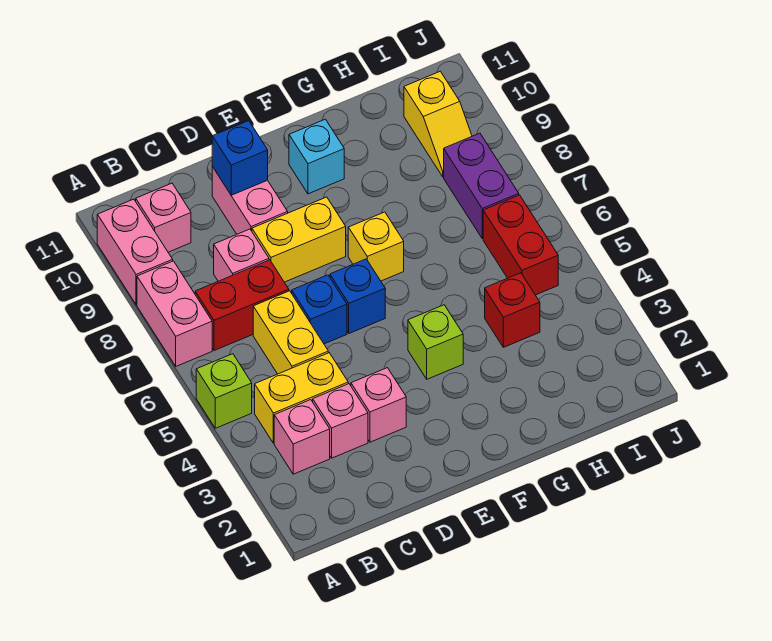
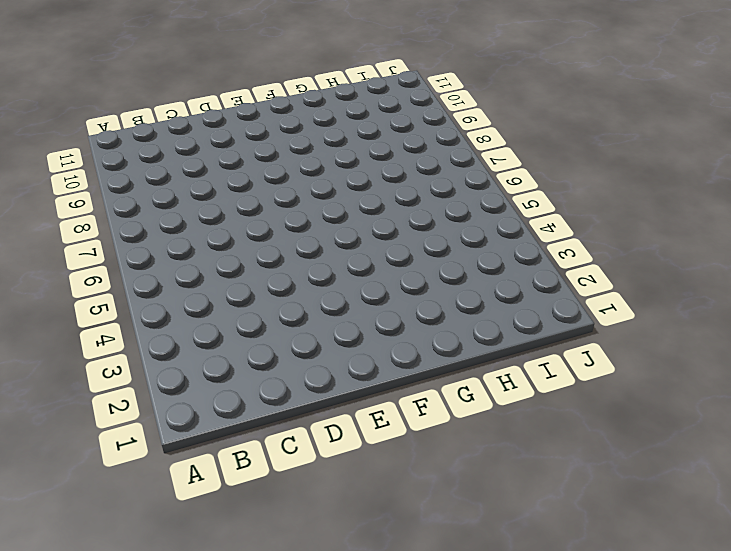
none -> lime brick A5 level 1
none -> pink brick A7:A8 level 1
none -> pink brick A9:A10 level 1

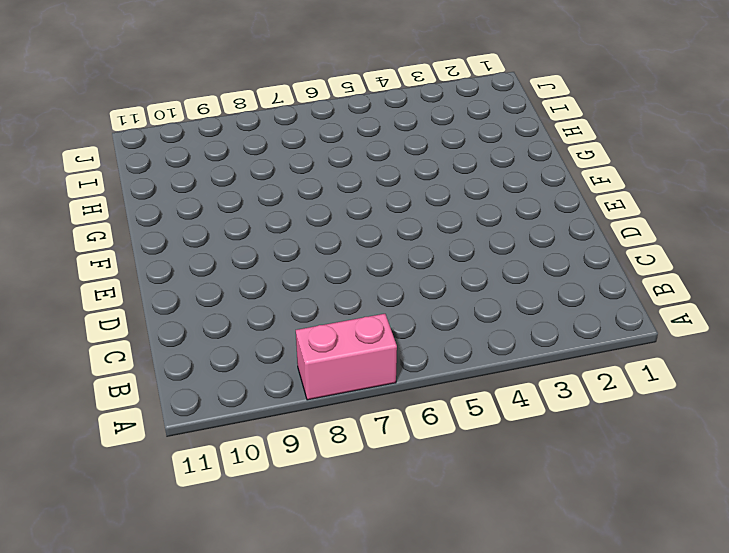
none -> lime brick A5 level 1
none -> pink brick A9:A10 level 1
none -> pink brick B3 level 1

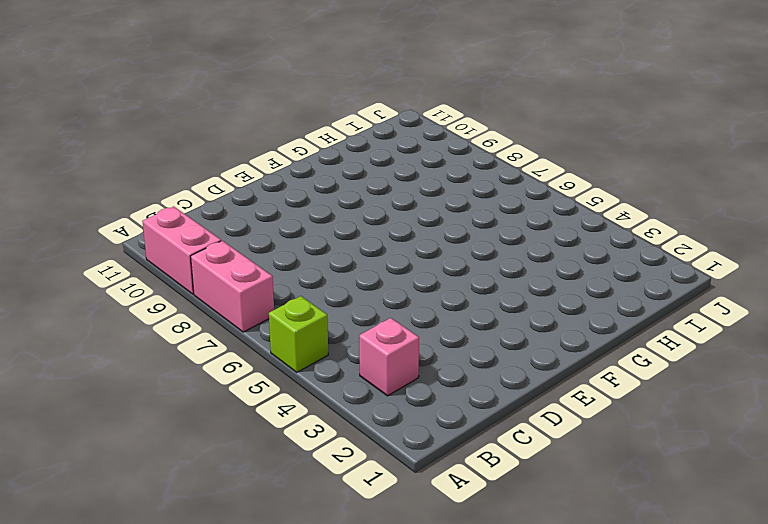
none -> yellow brick B4:C4 level 1
none -> red brick B7:C7 level 1
none -> pink brick B10 level 1

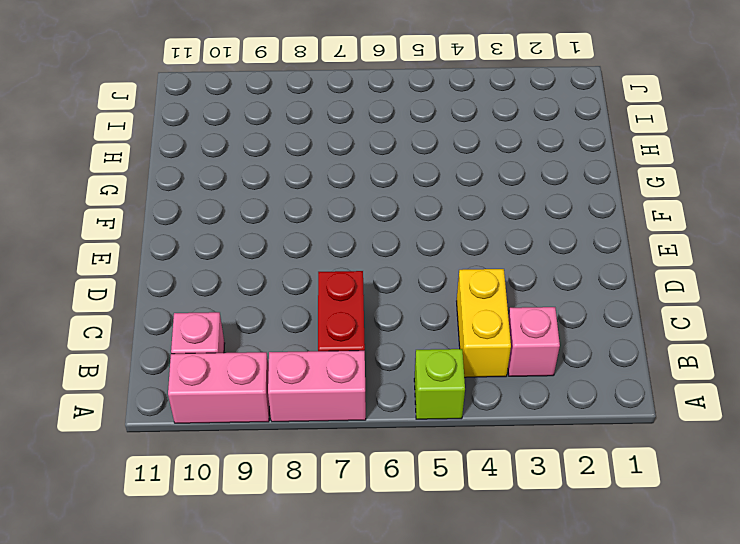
none -> pink brick C3 level 1
none -> yellow brick C5:C6 level 1
none -> pink brick C8 level 1

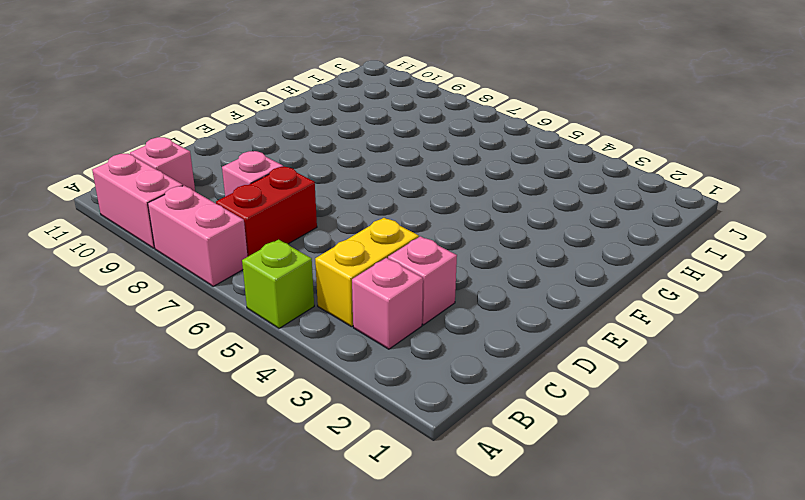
none -> yellow brick C5:C6 level 1
none -> pink brick D3 level 1
none -> blue brick D6 level 1

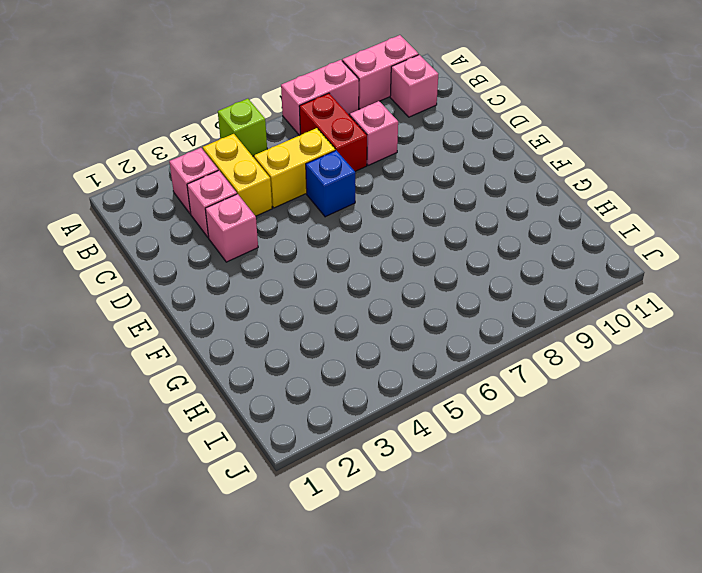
none -> yellow brick D8:E8 level 1
none -> pink brick D9:D10 level 1
none -> blue brick E6 level 1

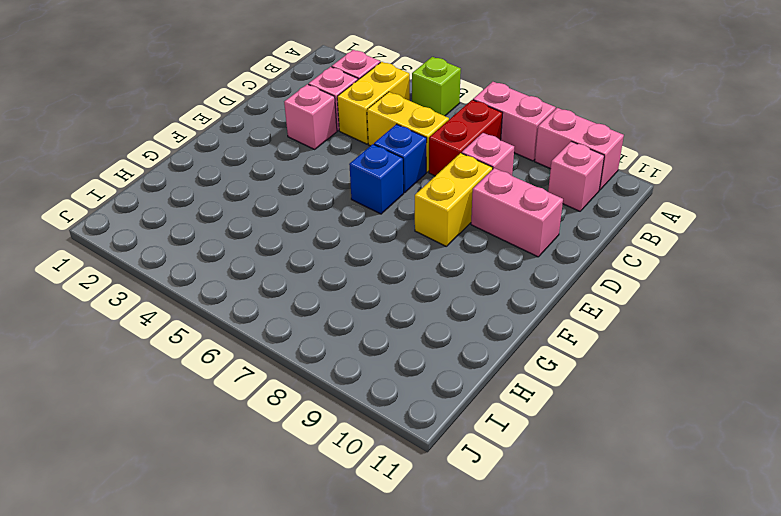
none -> lime brick F4 level 1
none -> yellow brick F7 level 1
none -> cyan brick F10 level 1

